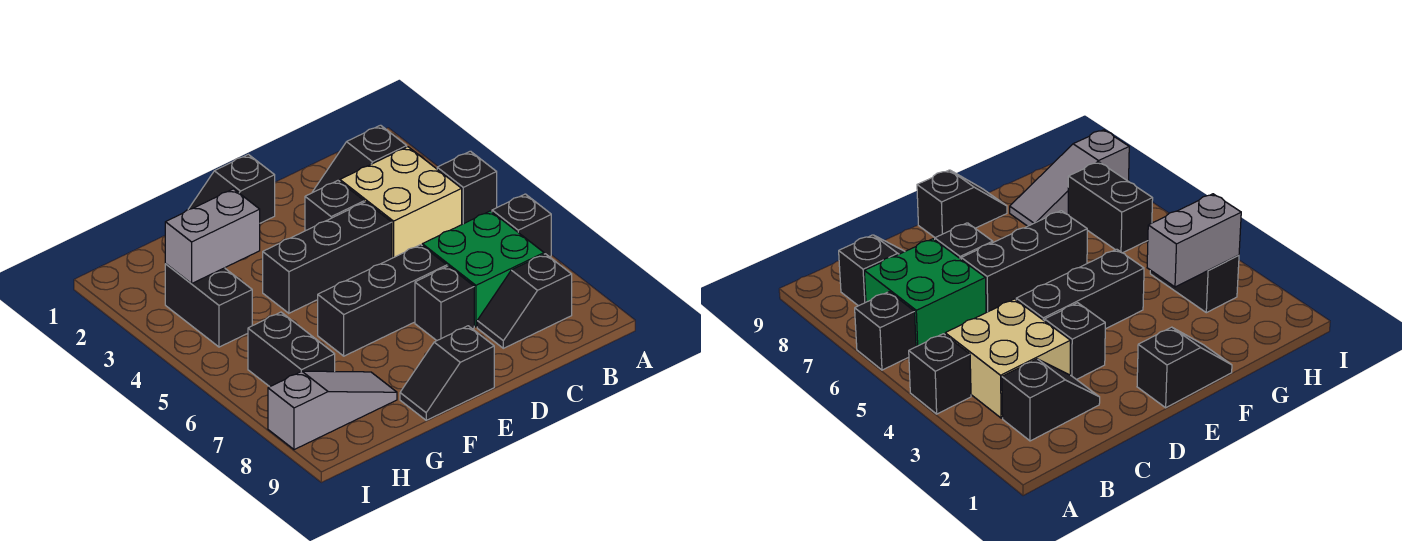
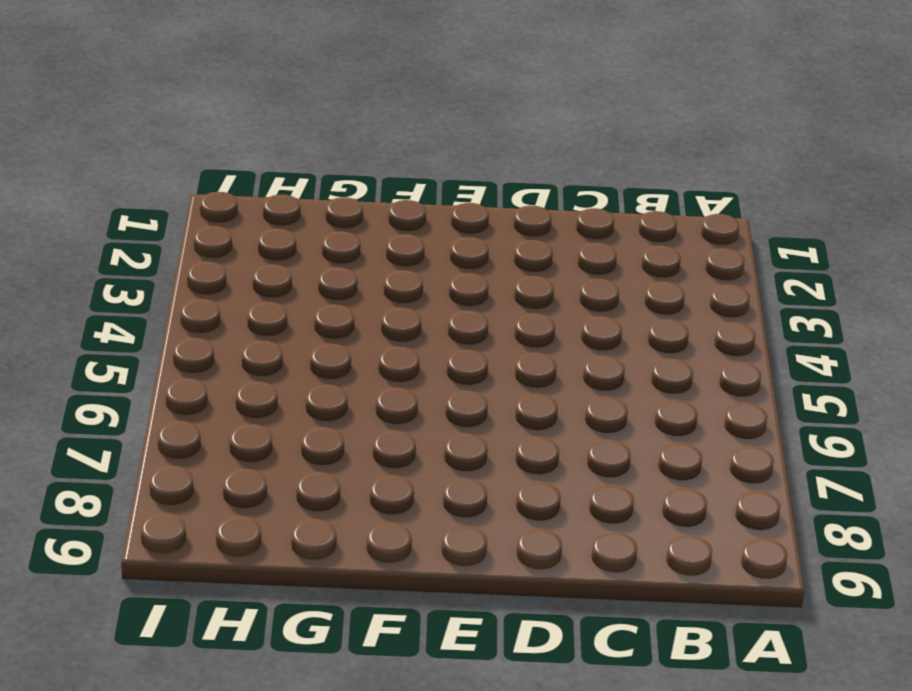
none -> black brick A4 level 1
none -> black brick A6 level 1
none -> black slope B2:C2 level 1 top B

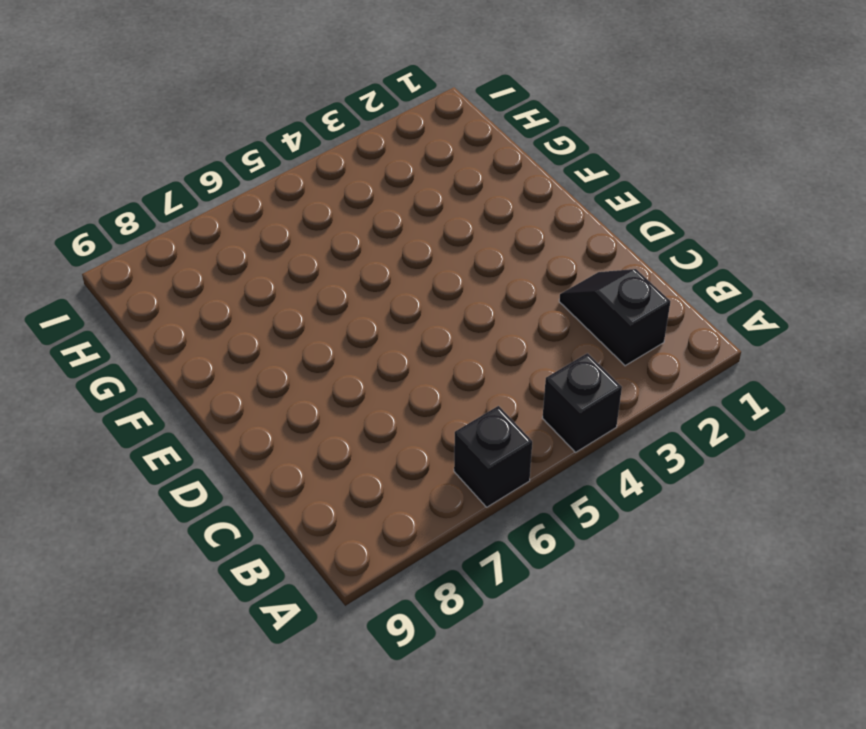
none -> tan brick B3:C4 level 1
none -> green brick B6:C7 level 1
none -> black slope B8:C8 level 1 top B

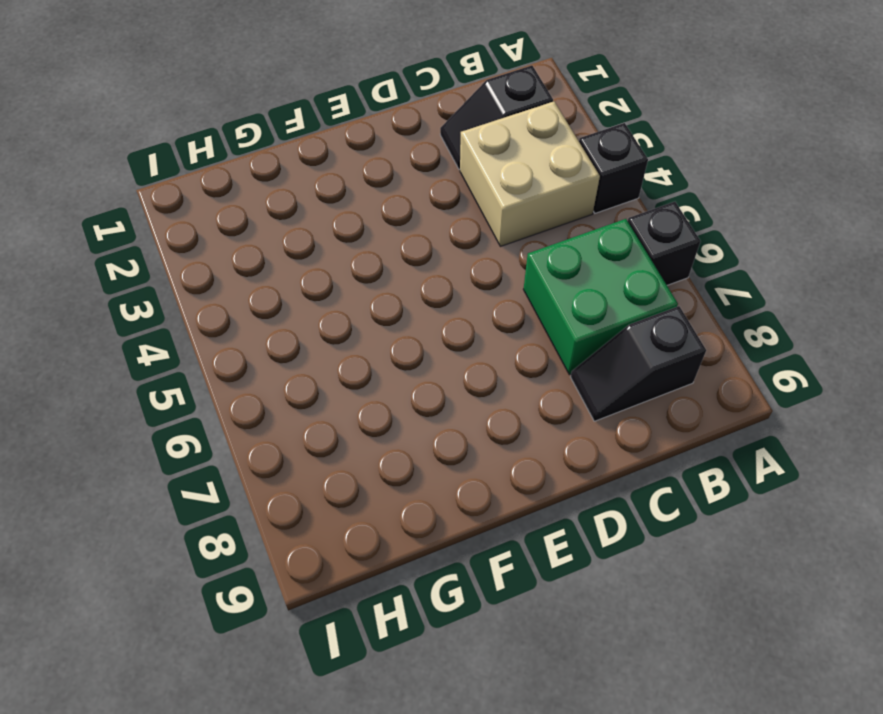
none -> black brick D3 level 1
none -> black brick D4:F4 level 1
none -> black brick D6:F6 level 1

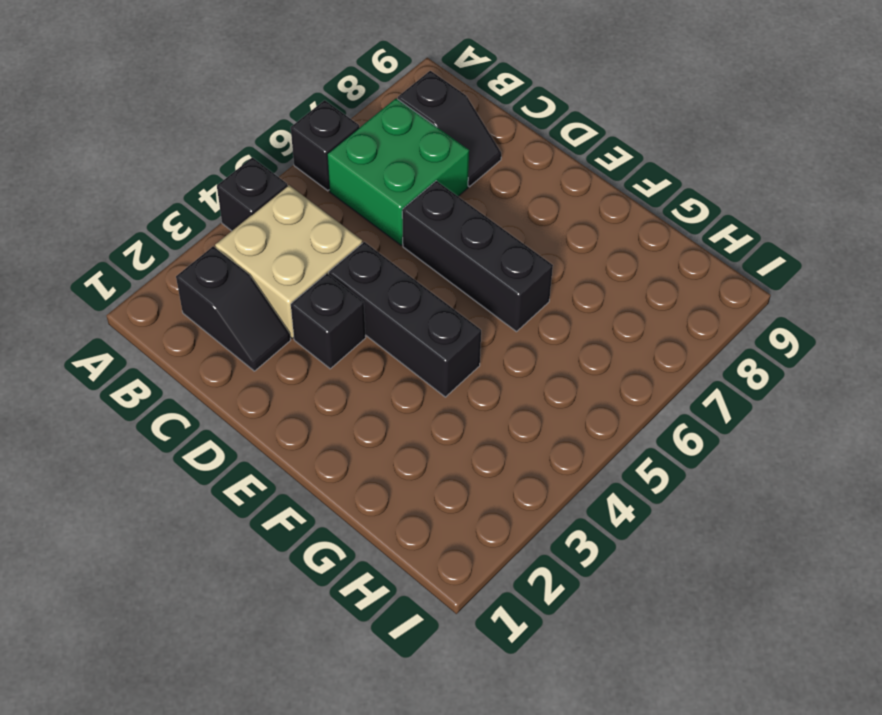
none -> black brick D7 level 1
none -> black slope E1:F1 level 1 top E
none -> black slope E9:F9 level 1 top E

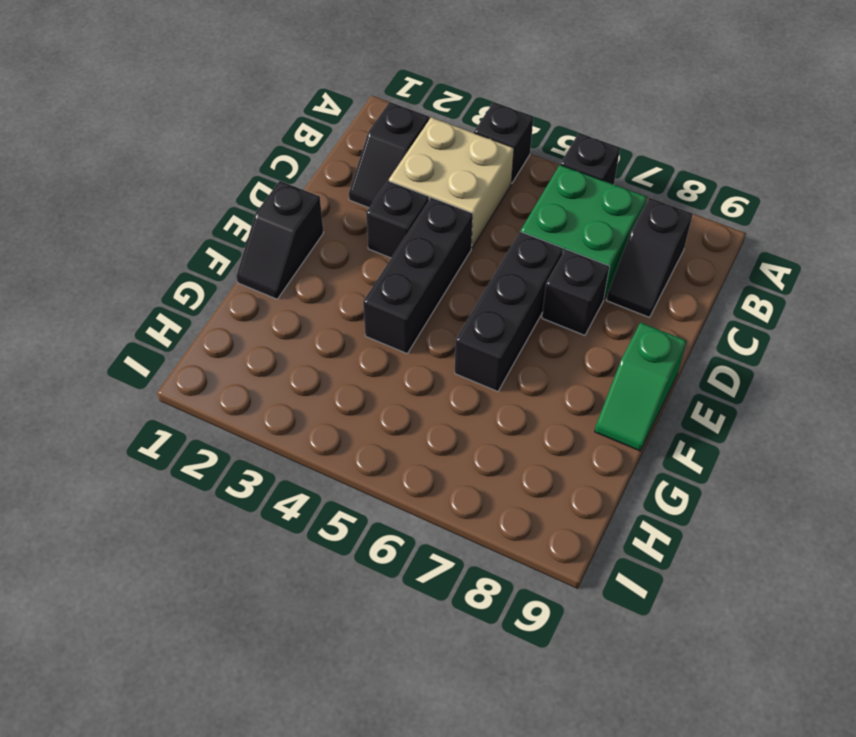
green slope E9:F9 level 1 top E -> black slope E9:F9 level 1 top E
none -> grey slope G8:I8 level 1 top I
none -> black brick H3:H4 level 1
none -> black brick H6:H7 level 1

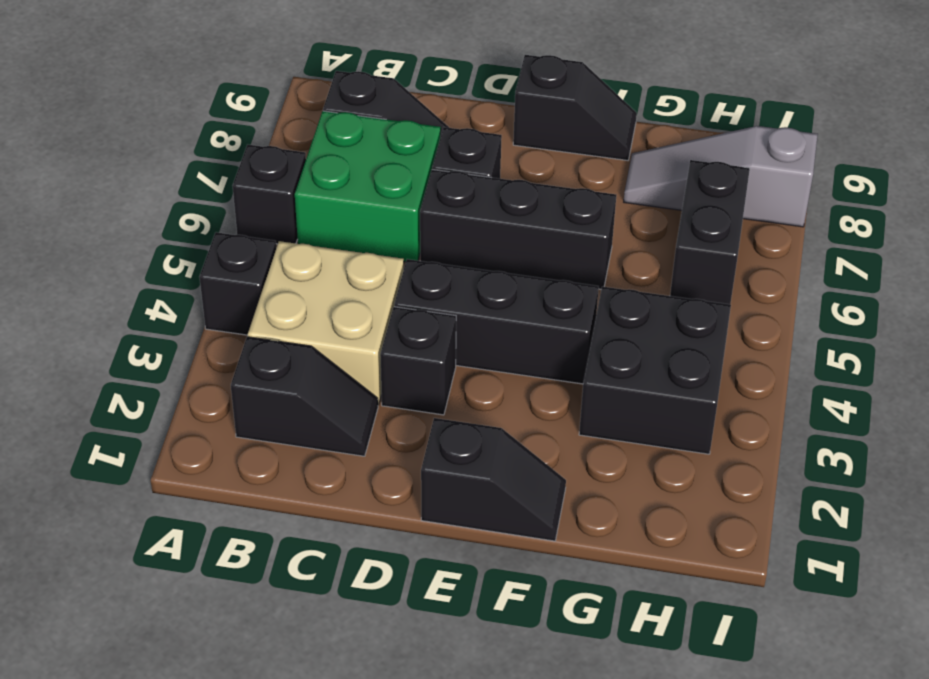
black brick G3:H4 level 1 -> black brick H3:H4 level 1
none -> grey brick G3:H3 level 2

